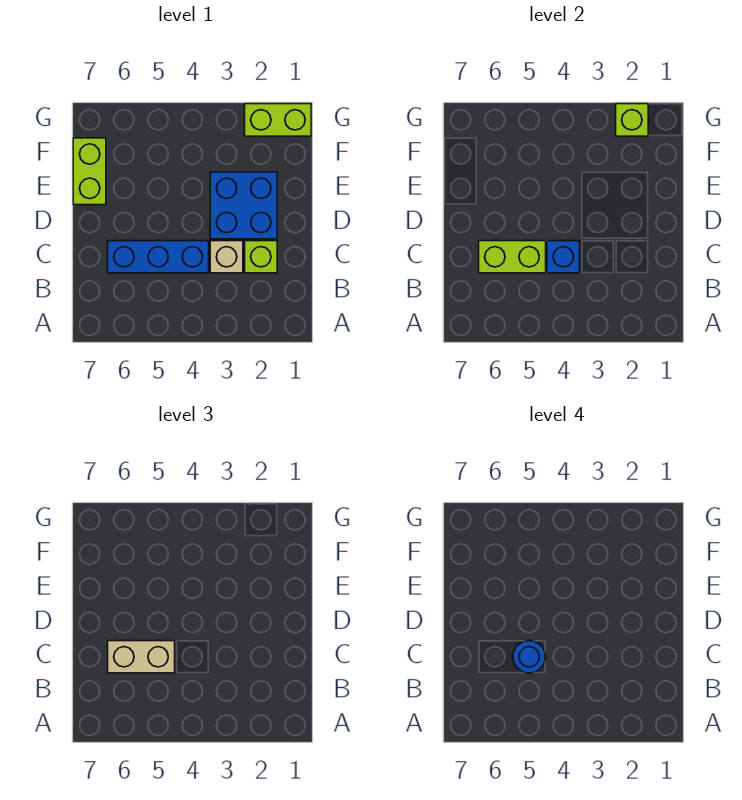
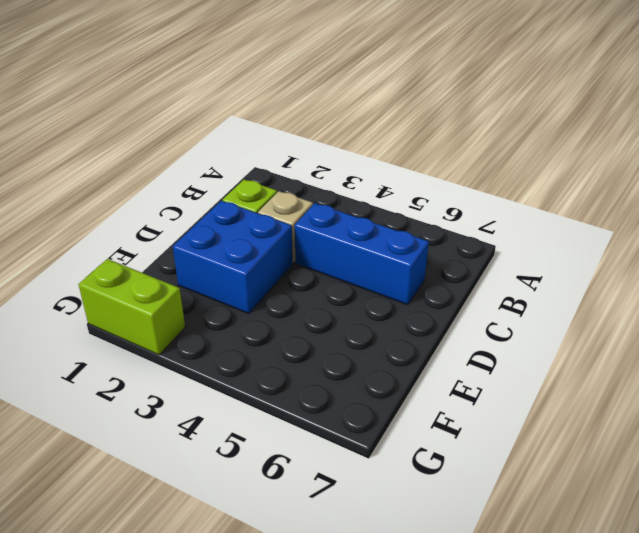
none -> lime brick E7:F7 level 1
none -> blue brick C4 level 2

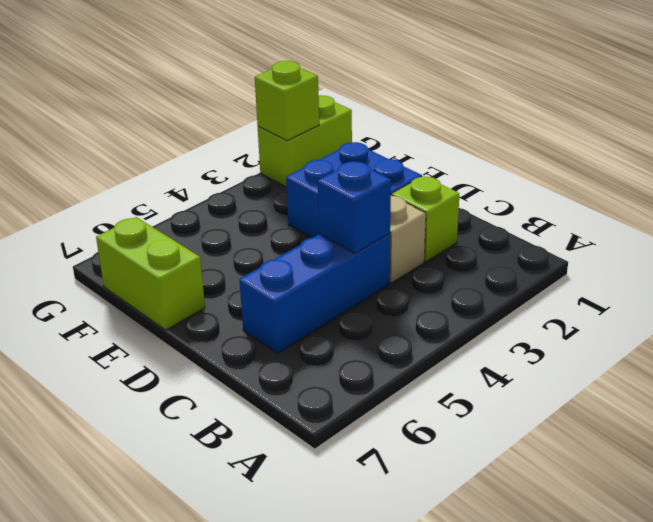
none -> lime brick C5:C6 level 2
none -> tan brick C5:C6 level 3

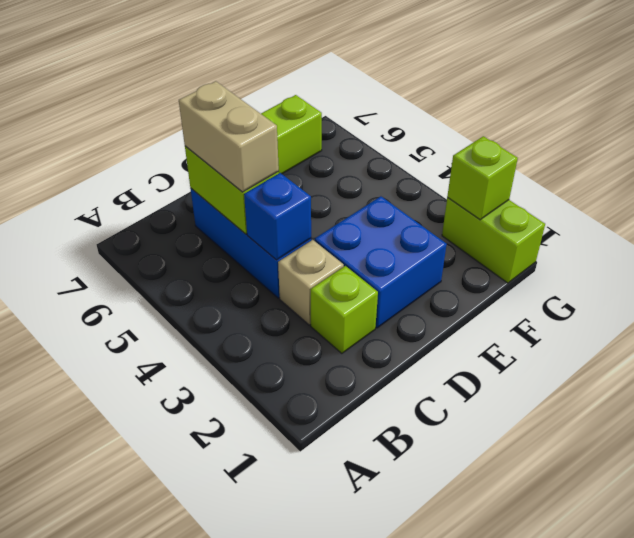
none -> blue round brick C5 level 4

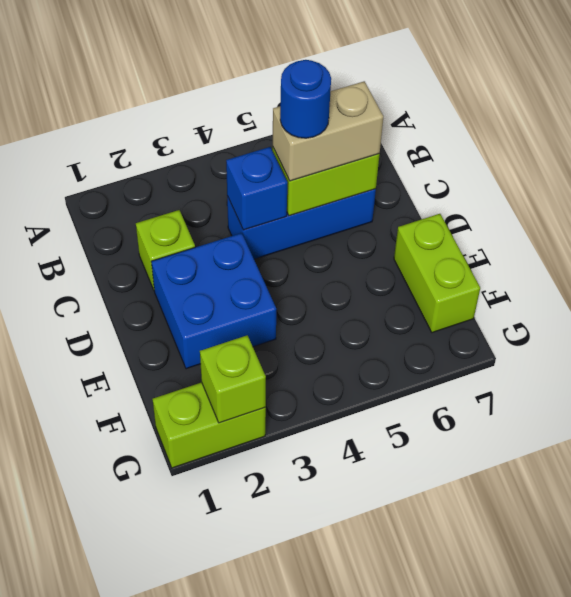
none -> tan brick C3 level 1

